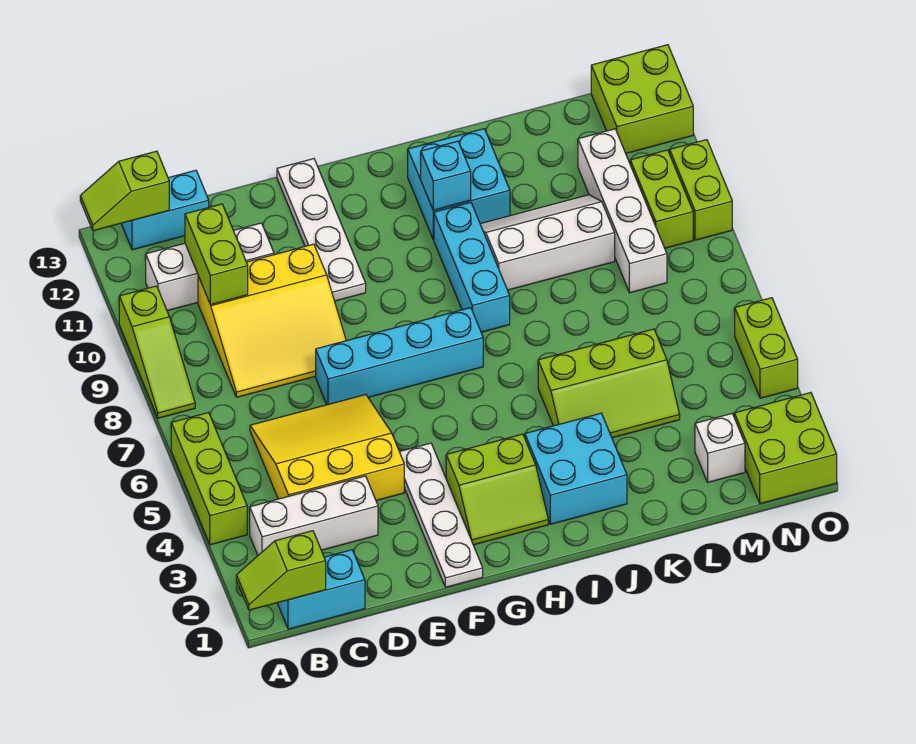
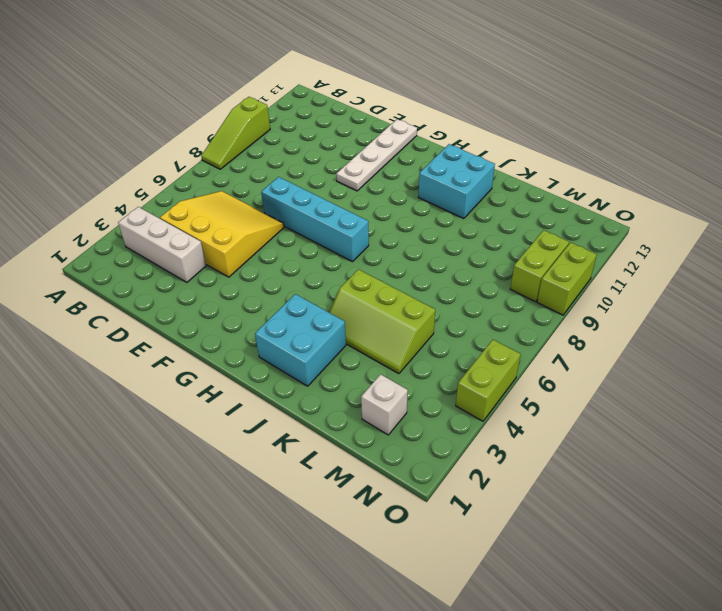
none -> lime brick A4:A6 level 1
none -> cyan brick B1:C1 level 1
none -> white brick B11:D11 level 1

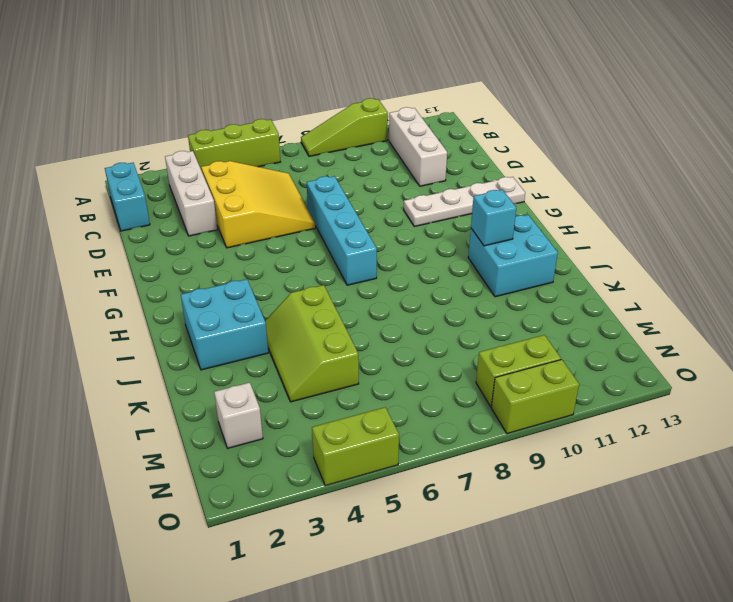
none -> cyan brick B13:C13 level 1
none -> yellow slope C8:E10 level 1 top 10
none -> white plate F1:F4 level 1

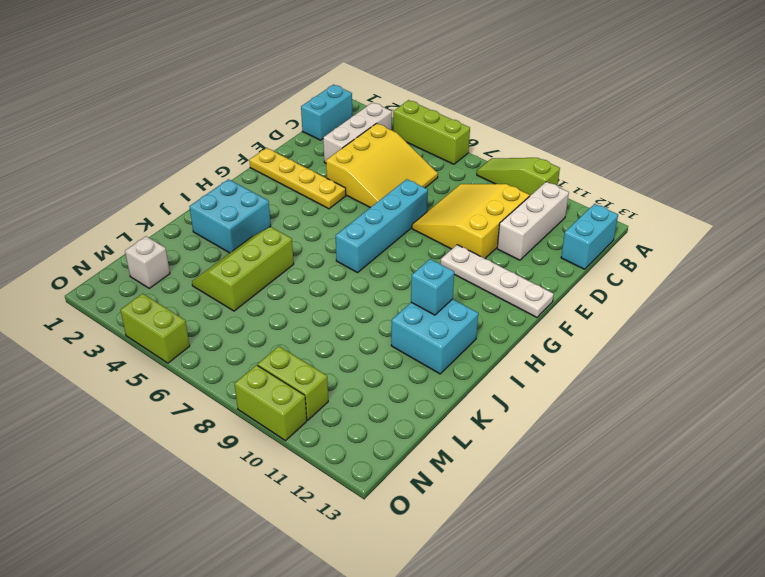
yellow plate F1:F4 level 1 -> white plate F1:F4 level 1
none -> lime slope G2:H3 level 1 top 3
none -> cyan brick I8:I10 level 1
none -> white slope J9:L10 level 1 top 9

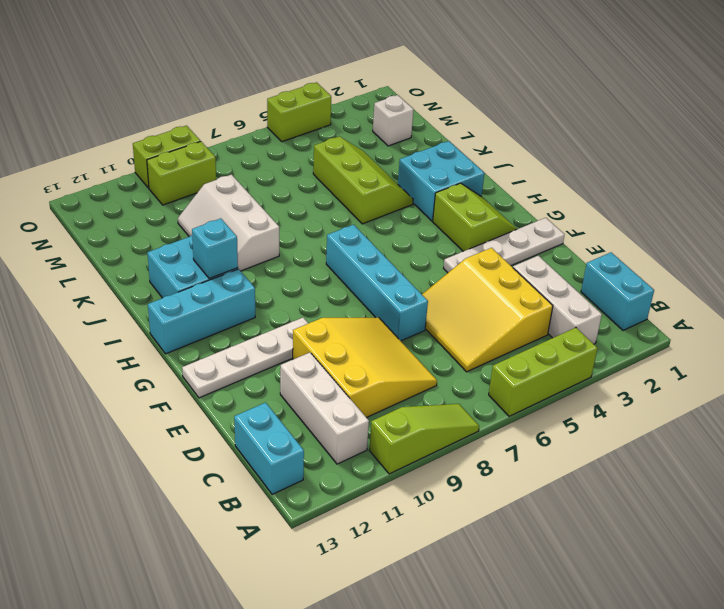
cyan brick H11:H13 level 1 -> cyan brick I8:I10 level 1
none -> white brick M8:M11 level 1
none -> lime brick N1:O2 level 1
none -> lime brick N12:O13 level 1

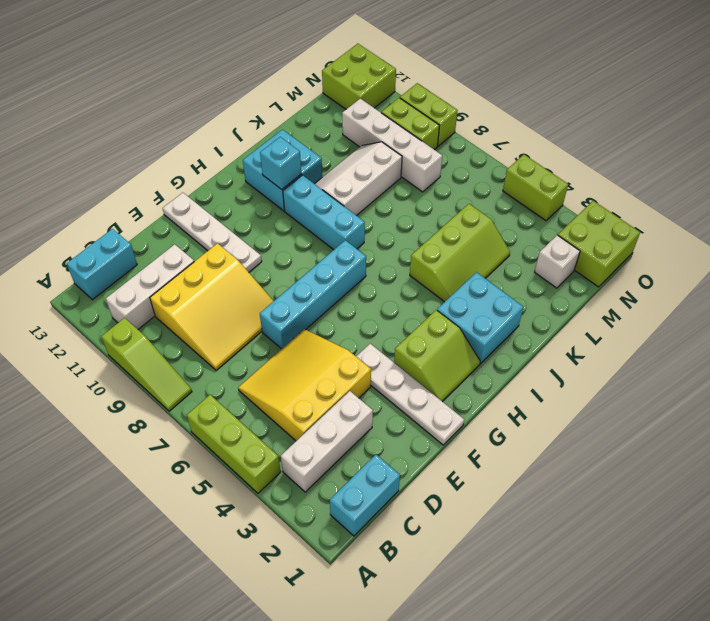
none -> lime slope A1:B1 level 2 top B
none -> lime slope A13:B13 level 2 top B
none -> lime brick C10:C11 level 2

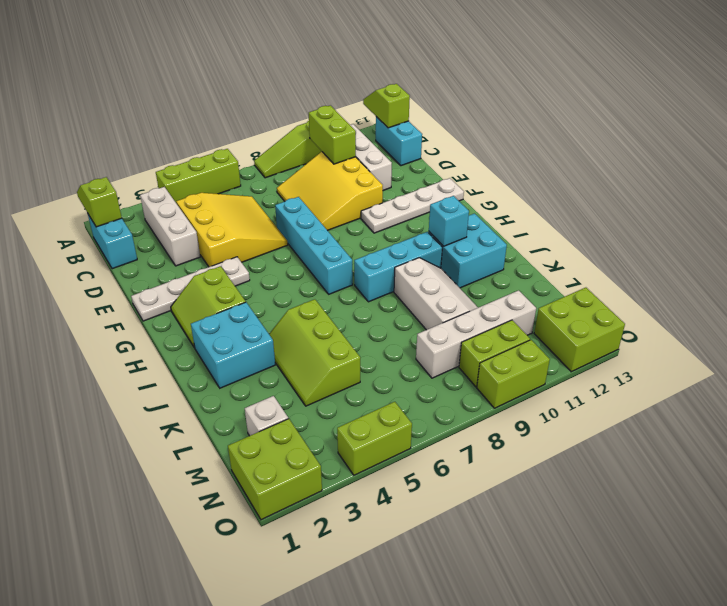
lime brick B10:C10 level 2 -> lime brick C10:C11 level 2

